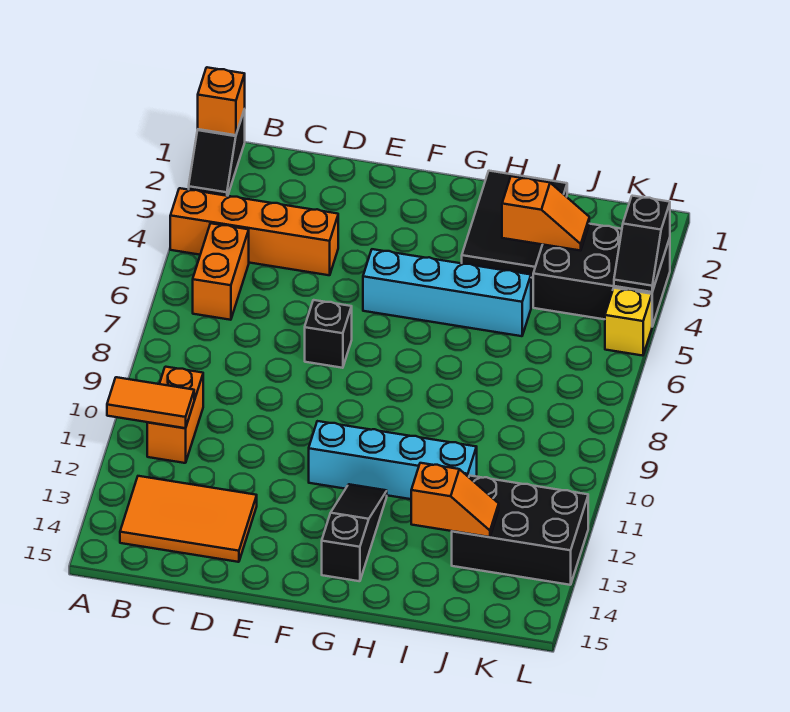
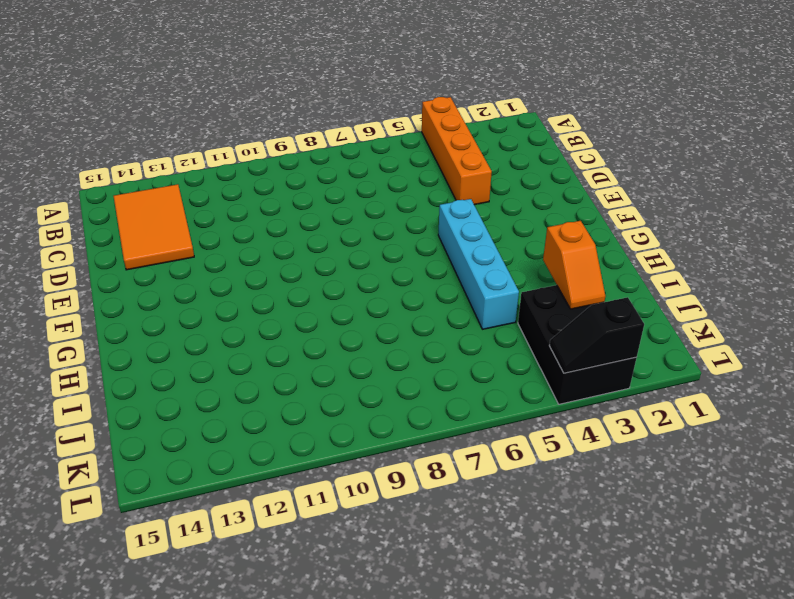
none -> black slope A1:A2 level 1 top 1
none -> orange brick B5:B6 level 1
none -> orange brick B10:B11 level 1

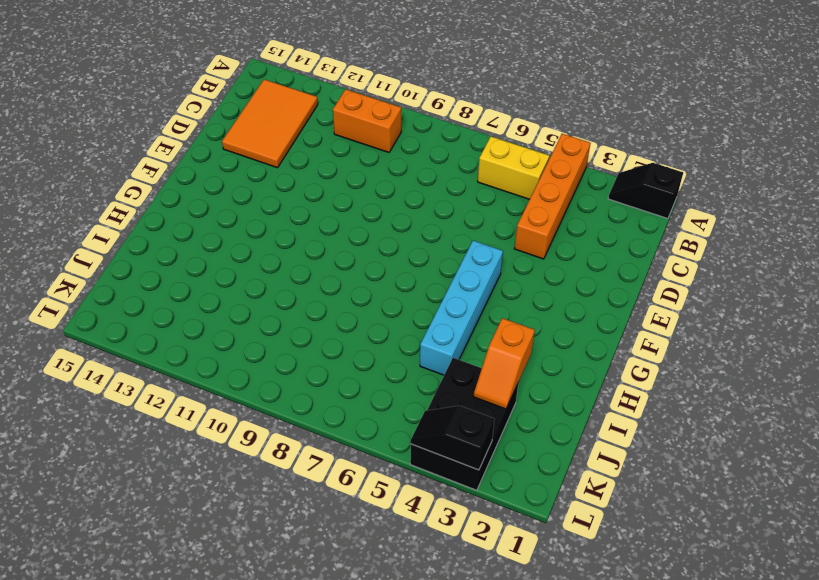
yellow brick B5:B6 level 1 -> orange brick B5:B6 level 1
none -> black brick E7 level 1
none -> cyan brick F11:I11 level 1
none -> black slope G12:G14 level 1 top 14

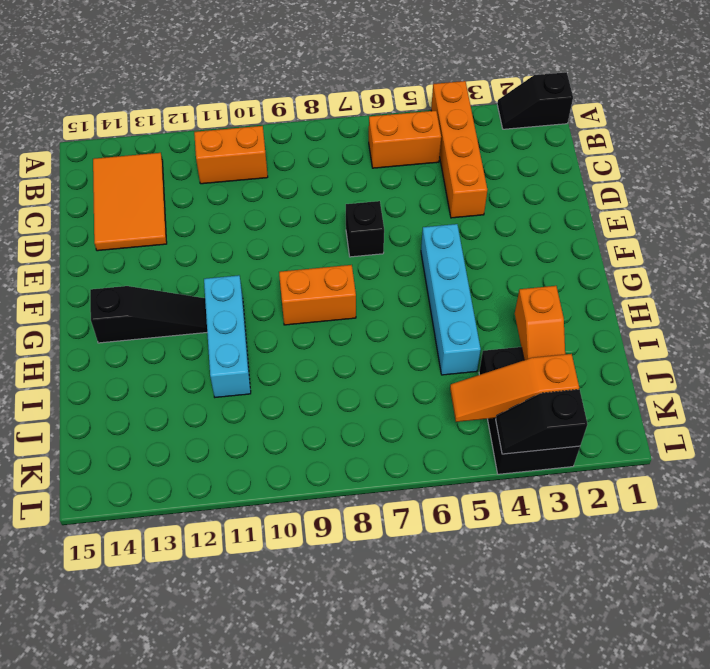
orange brick G8:G9 level 1 -> none
cyan brick G11:I11 level 1 -> cyan brick F11:I11 level 1
orange slope K3:K5 level 2 top 3 -> none
none -> black tile H1:I3 level 1
none -> black brick J12:L13 level 1
none -> yellow brick L5 level 1

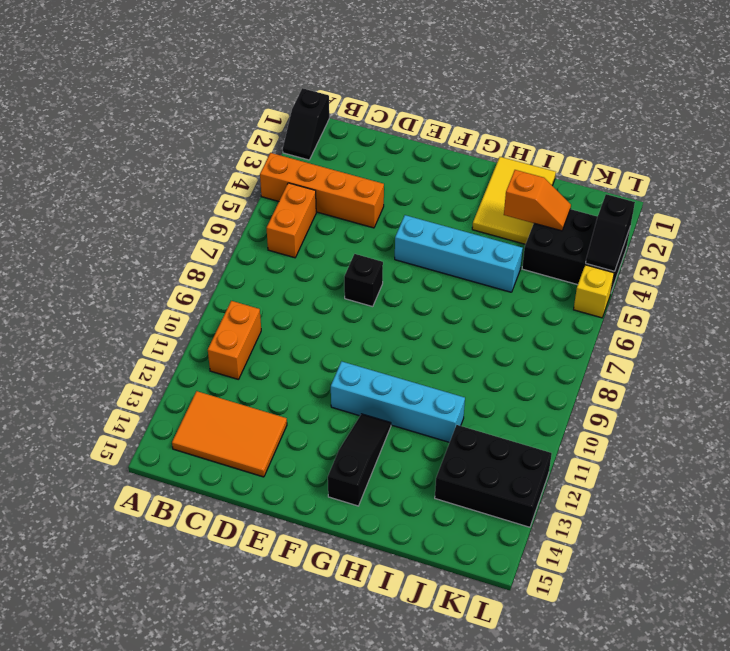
yellow tile H1:I3 level 1 -> black tile H1:I3 level 1
none -> orange brick A1 level 2
none -> orange tile A11:B11 level 2
none -> orange slope I13:J13 level 2 top I

